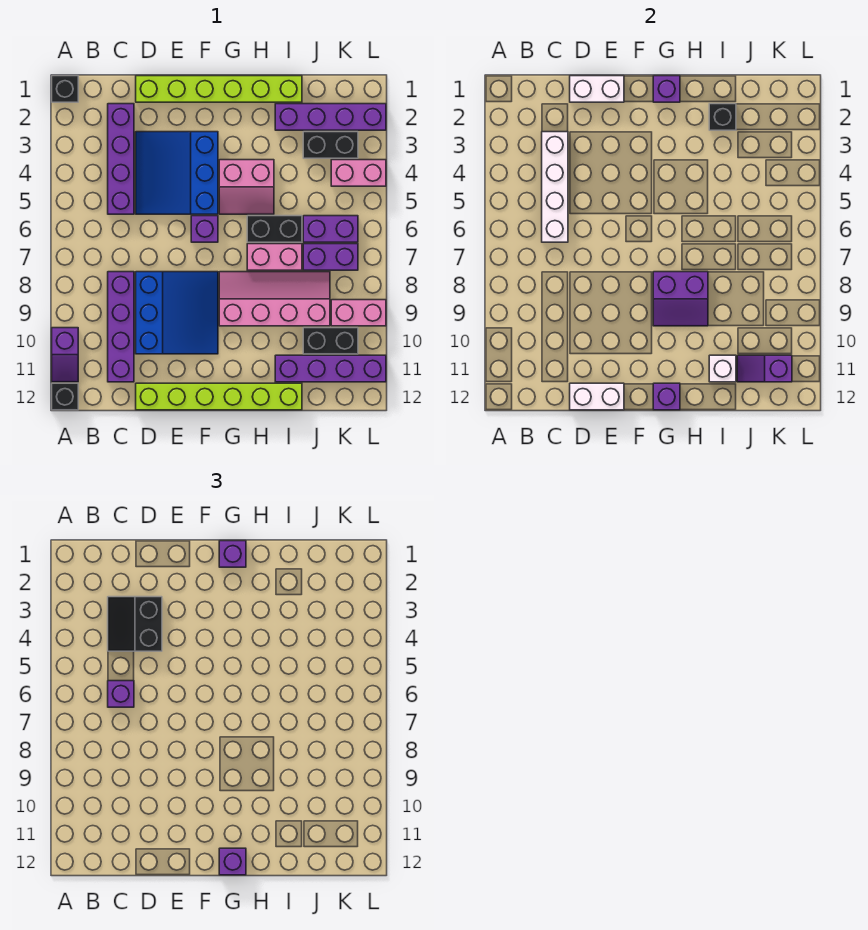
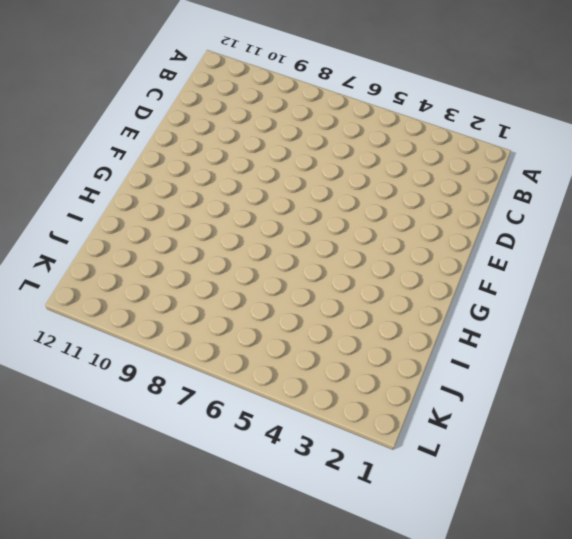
none -> black brick A1 level 1
none -> purple slope A10:A11 level 1 top 10
none -> black brick A12 level 1
none -> purple brick C2:C5 level 1

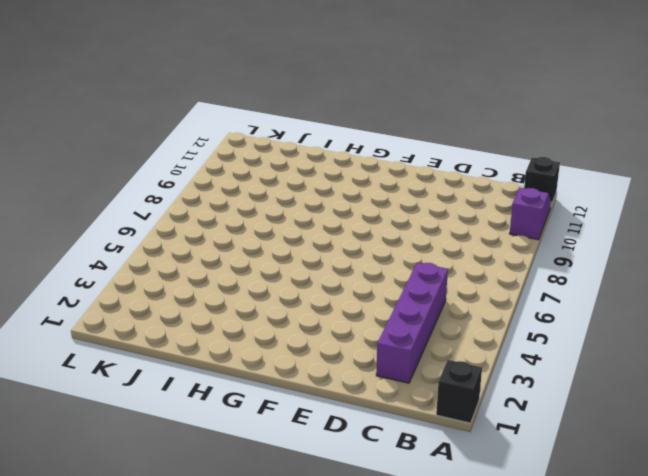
none -> purple brick C8:C11 level 1
none -> lime brick D1:I1 level 1
none -> blue slope D3:F5 level 1 top F
none -> blue slope D8:F10 level 1 top D

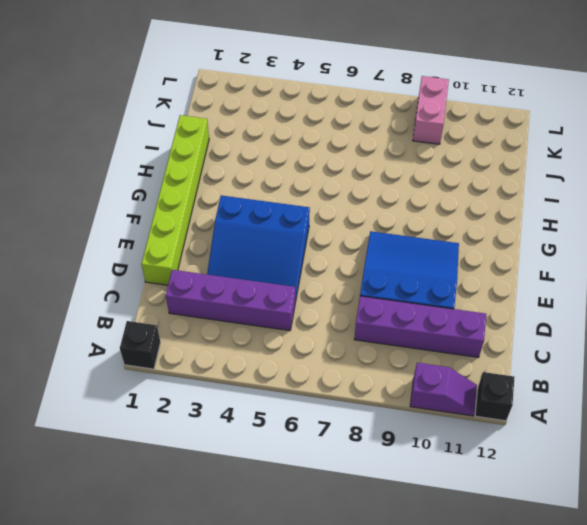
none -> lime brick D12:I12 level 1
none -> purple brick F6 level 1
none -> pink slope G4:H5 level 1 top 4
none -> pink slope G8:J9 level 1 top 9

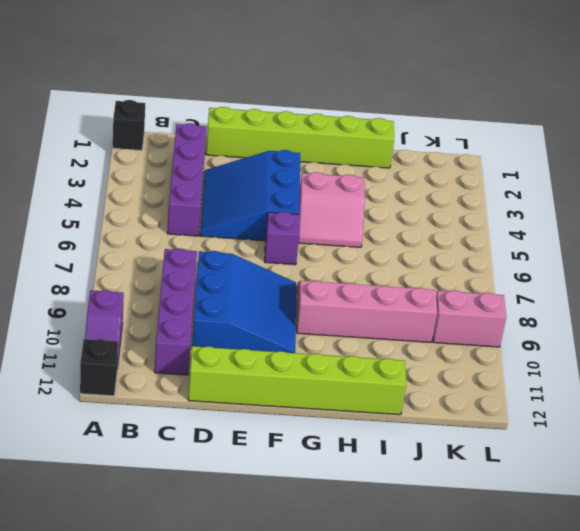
none -> black brick H6:I6 level 1
none -> pink brick H7:I7 level 1
none -> purple brick I2:L2 level 1
none -> purple brick I11:L11 level 1

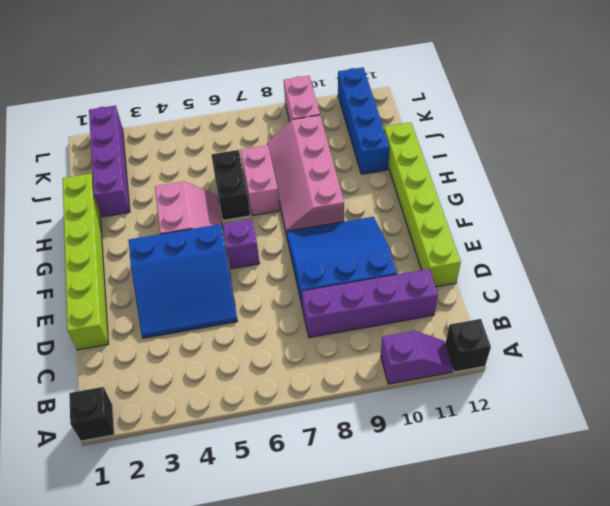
blue brick I11:L11 level 1 -> purple brick I11:L11 level 1
none -> purple brick C2:C5 level 1
none -> black brick J3:K3 level 1
none -> purple brick J6:K6 level 1
none -> purple brick J7:K7 level 1

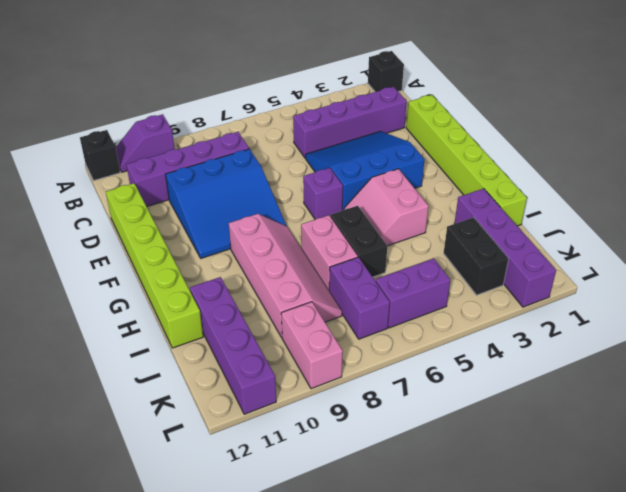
purple brick K5:K6 level 1 -> purple brick J6:K6 level 1
none -> black brick J10:K10 level 1
none -> pink brick K4:L4 level 1
none -> white brick C3:C6 level 2
none -> white brick D1:E1 level 2

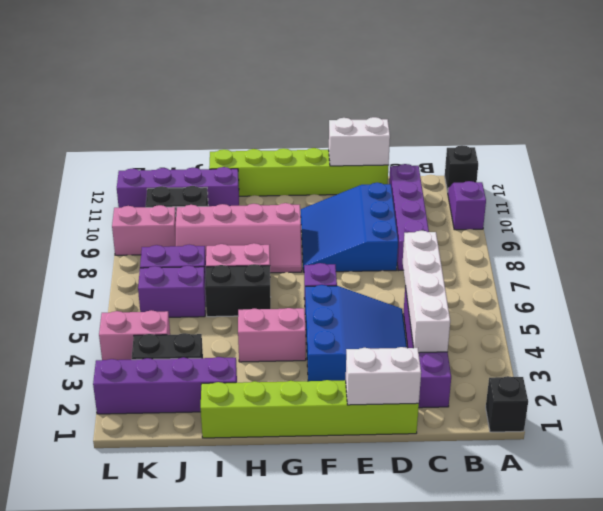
none -> purple brick G1 level 2
none -> purple slope G8:H9 level 2 top 8
none -> purple brick G12 level 2
none -> black brick I2 level 2

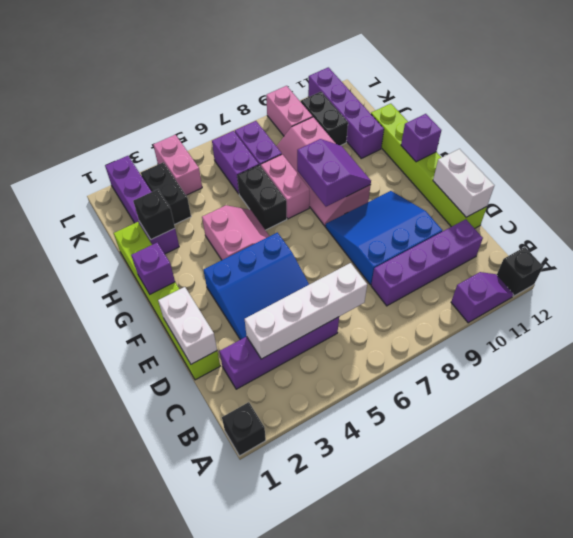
none -> purple brick F6 level 1
none -> white brick I11 level 2
none -> purple slope J11:K11 level 2 top K
none -> black slope C3:D4 level 3 top D

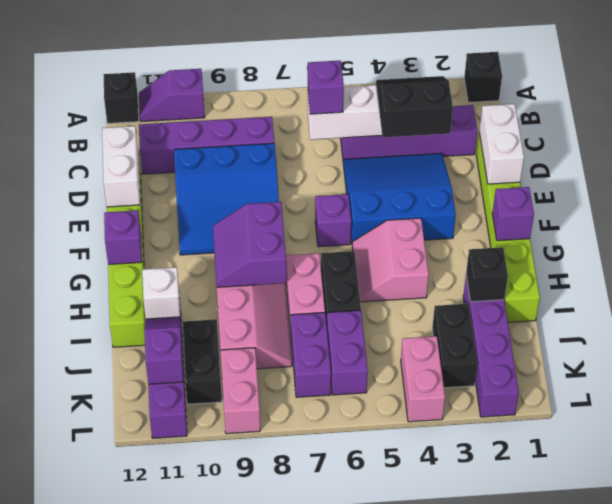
none -> purple brick G1 level 3
none -> purple brick G12 level 3

